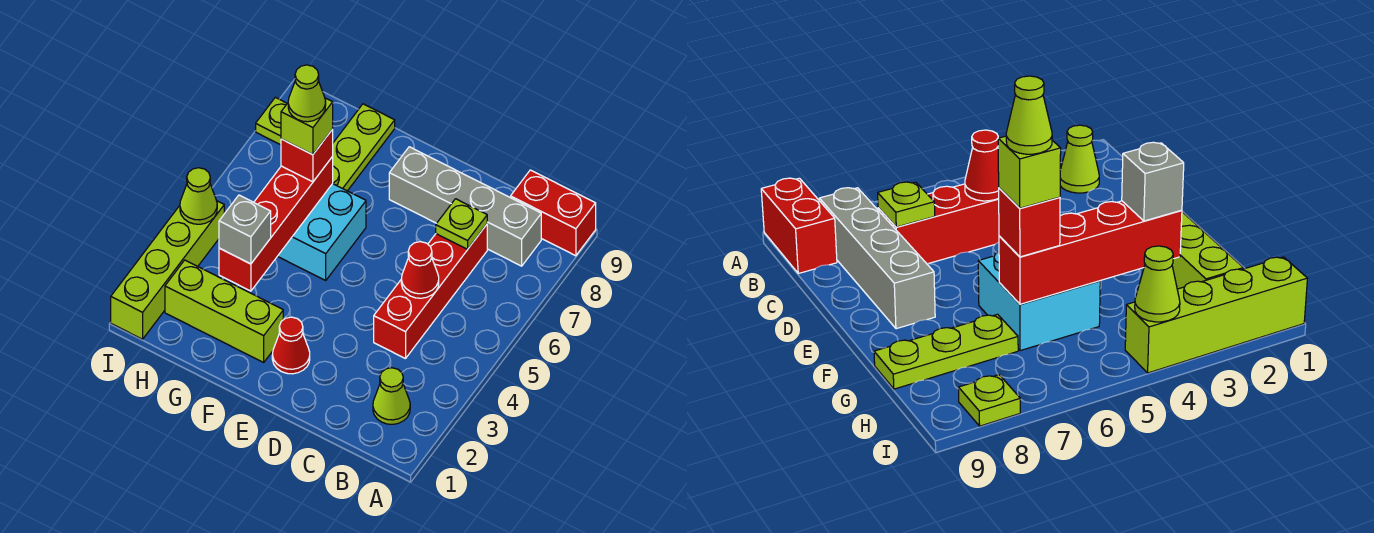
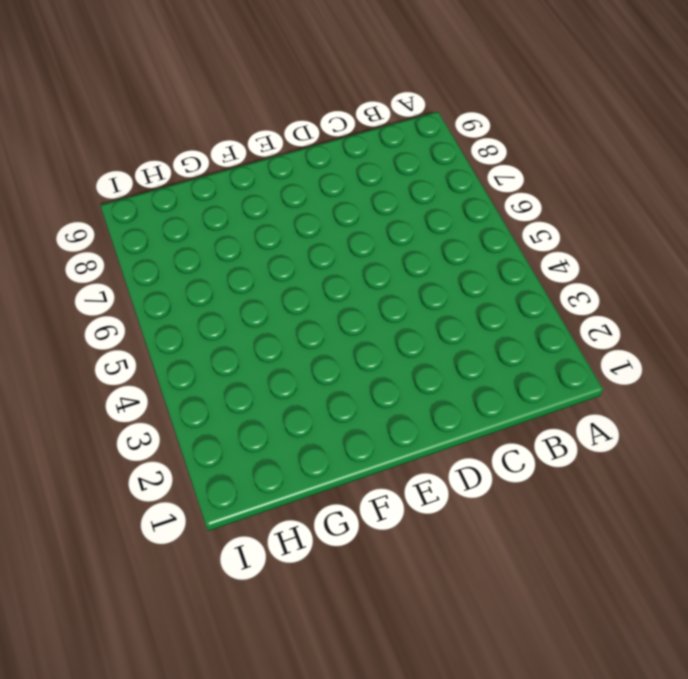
none -> red brick A9:B9 level 1
none -> lime cone B2 level 1
none -> grey brick B8:E8 level 1

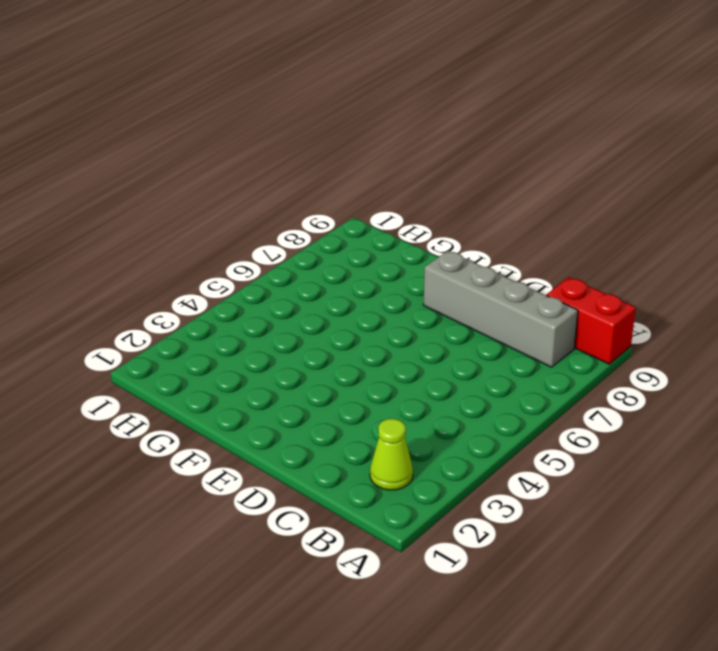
none -> red brick C4:C7 level 1
none -> red cone E2 level 1
none -> lime brick F2:H2 level 1

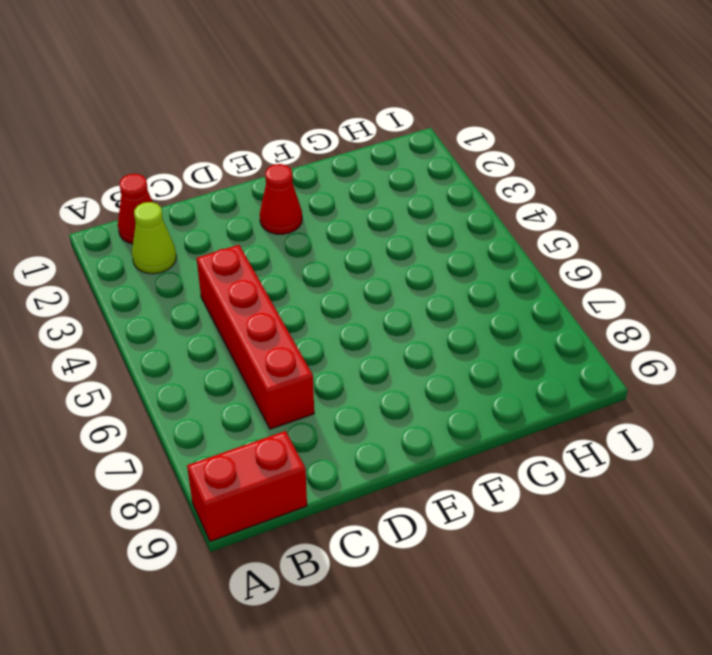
red cone B1 level 1 -> red cone C5 level 2
none -> grey brick B8:E8 level 1
none -> lime brick F2:H2 level 1
none -> cyan brick F5:G6 level 1

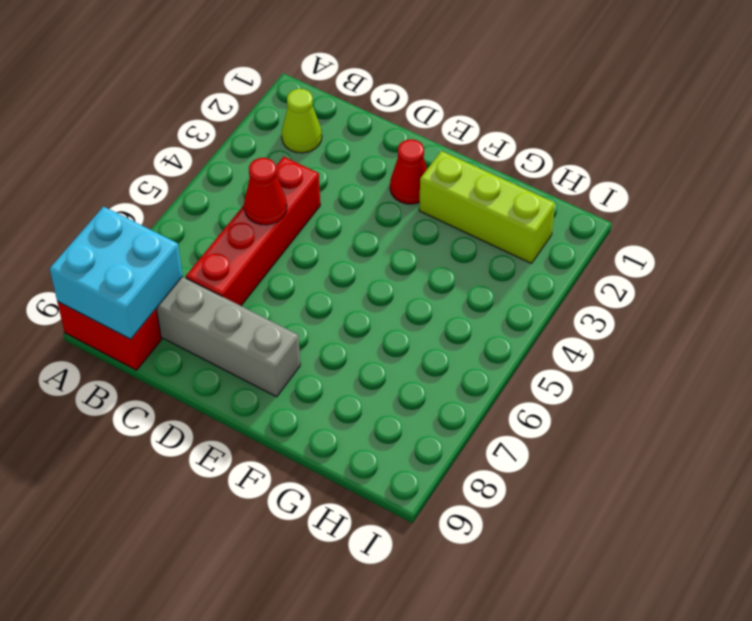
cyan brick A8:B9 level 2 -> cyan brick F5:G6 level 1
none -> lime plate G7:G9 level 1
none -> lime brick I1:I4 level 1
none -> lime plate I8 level 1

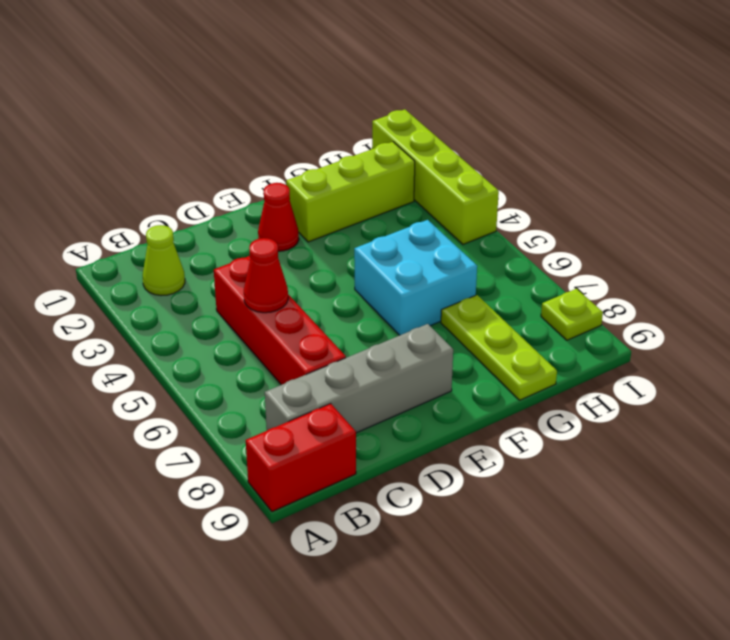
none -> lime plate C7 level 2
none -> red brick G3:G6 level 2
none -> lime cone I4 level 2

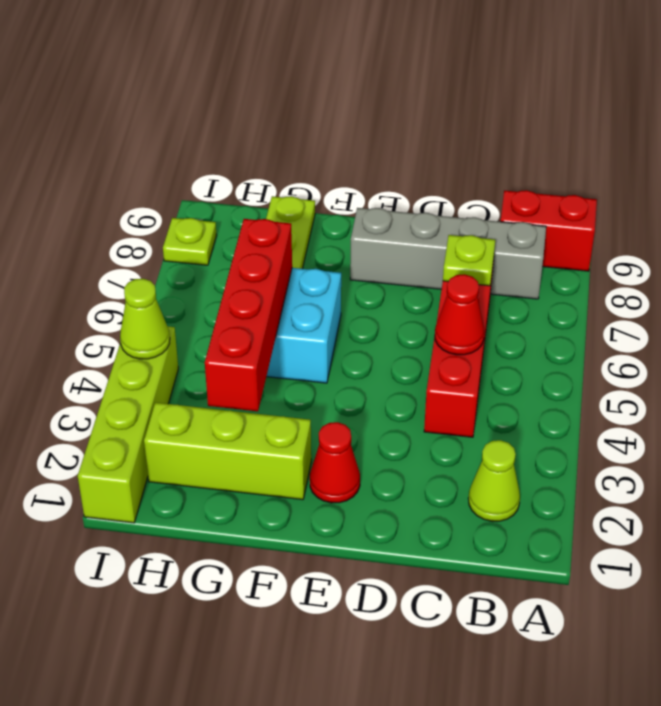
none -> grey brick G3 level 3
none -> red brick G6 level 3
none -> lime brick G6 level 4

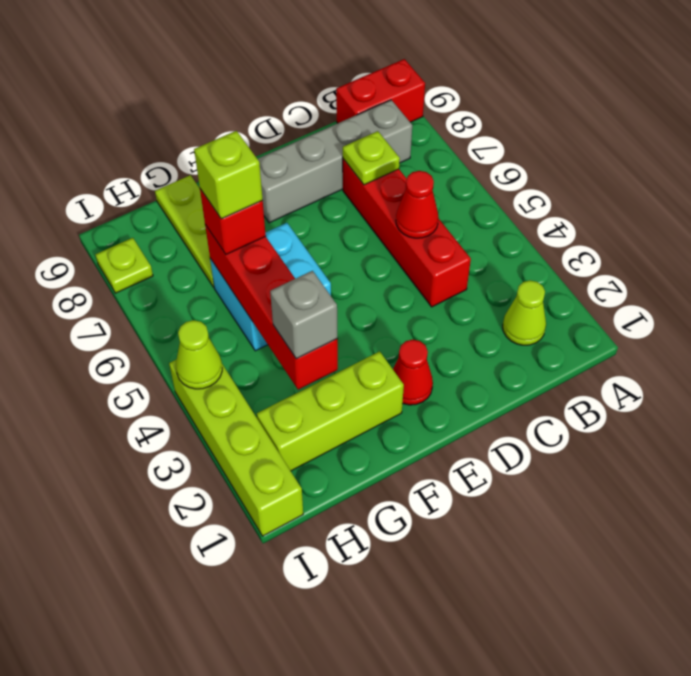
none -> lime cone G6 level 5

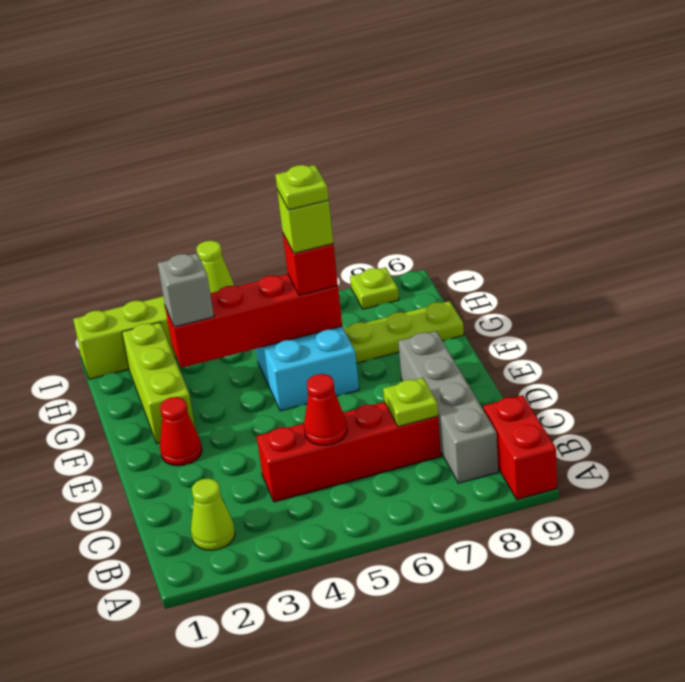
lime plate G6 level 5 -> lime cone G6 level 5

